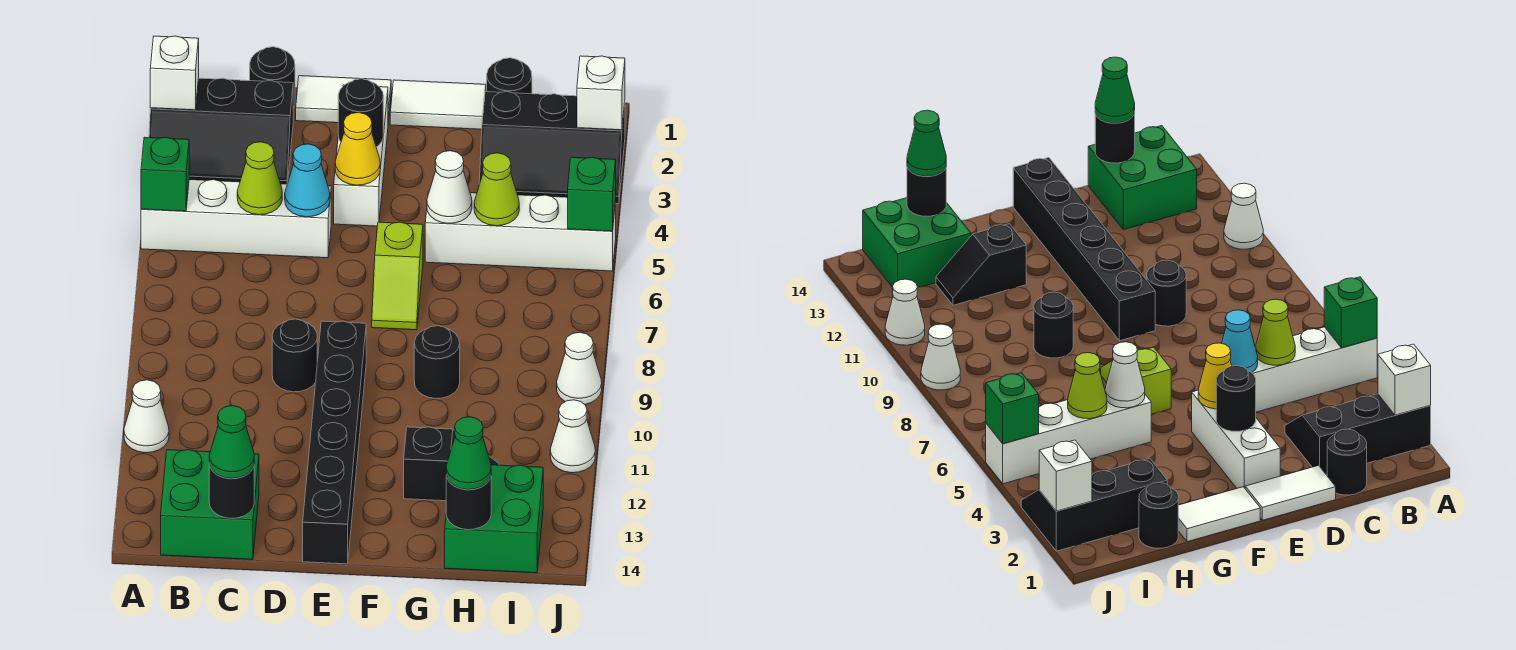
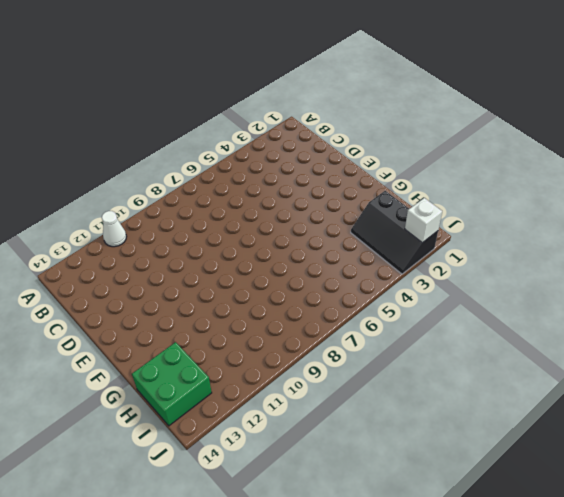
none -> black slope A2:C3 level 1 top 2
none -> white brick A5:D5 level 1
none -> green brick B13:C14 level 1
none -> black round brick C1 level 1

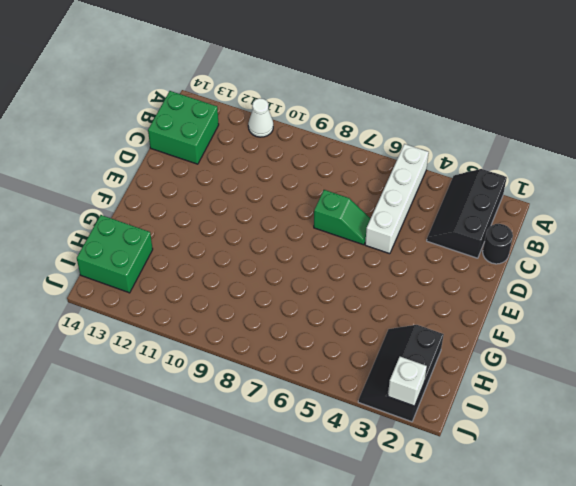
green slope D6:D7 level 1 top 7 -> none
none -> white tile D1:E1 level 1
none -> black round brick D9 level 1
none -> white brick E2:E4 level 1
none -> black brick E9:E14 level 1

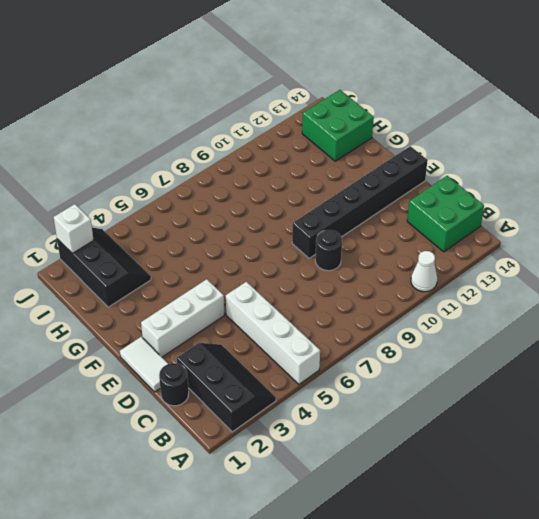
none -> white tile F1:G1 level 1
none -> lime slope F6:F7 level 1 top 6
none -> white brick G5:J5 level 1
none -> black round brick G9 level 1

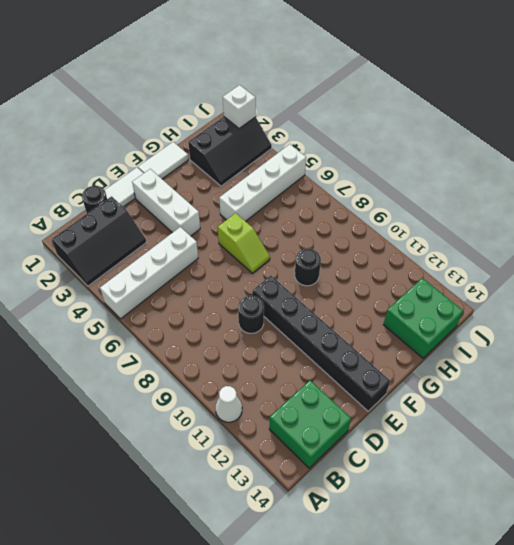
none -> black slope G12:H12 level 1 top G
none -> black round brick H1 level 1
none -> white cone J9 level 1
none -> white cone J11 level 1

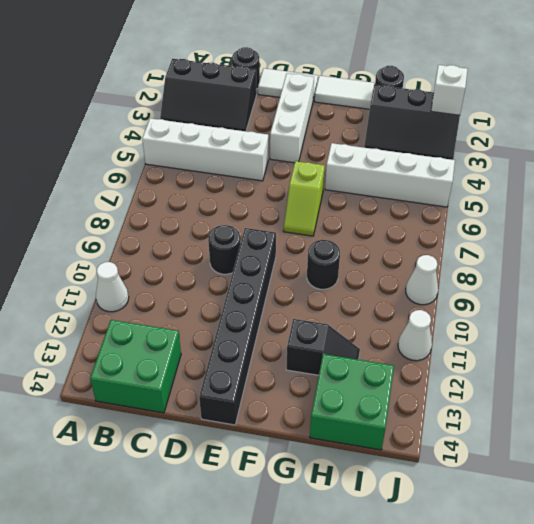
none -> white brick A2 level 2
none -> green brick A5 level 2
none -> lime cone C5 level 2
none -> black round brick C14 level 2

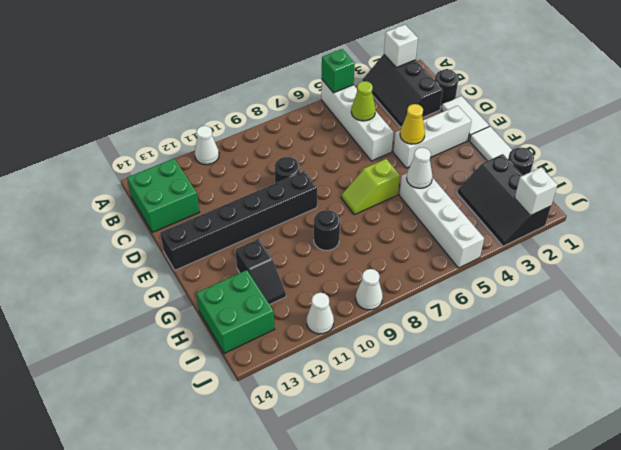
none -> black round brick C14 level 2
none -> cyan cone D5 level 2
none -> black round brick E3 level 2
none -> lime cone H5 level 2

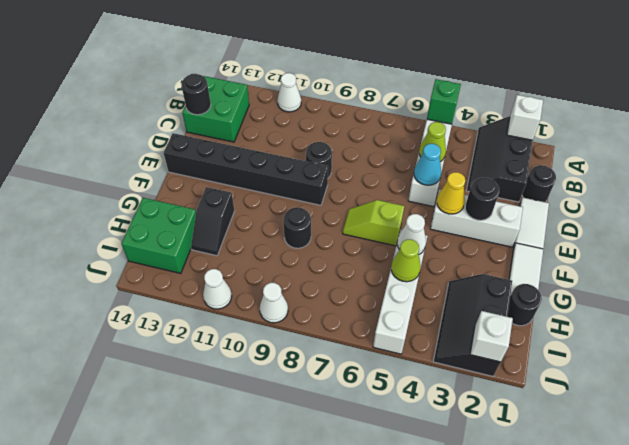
none -> black round brick H14 level 2
none -> green brick J5 level 2
none -> green cone C14 level 3
none -> green cone H14 level 3

